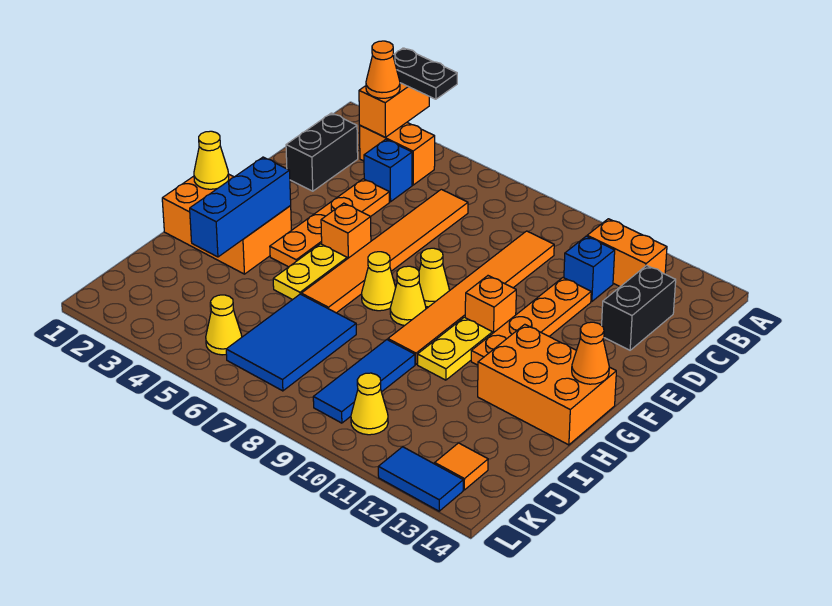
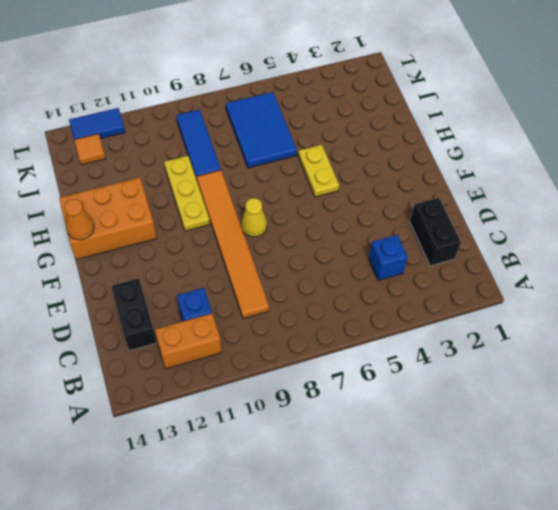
yellow plate G10:I10 level 1 -> yellow plate G10:H10 level 1
none -> orange brick B3:B4 level 1
none -> orange tile C6:H6 level 1
none -> orange plate D4:G4 level 1
none -> orange plate D11:G11 level 1

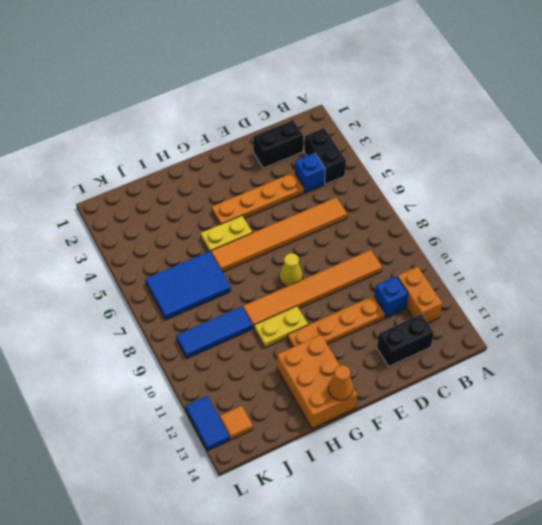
black brick B3:B4 level 1 -> orange brick B3:B4 level 1
none -> orange brick F5 level 1
none -> orange brick F10 level 1
none -> orange brick G1:H3 level 1
none -> yellow cone G7 level 1

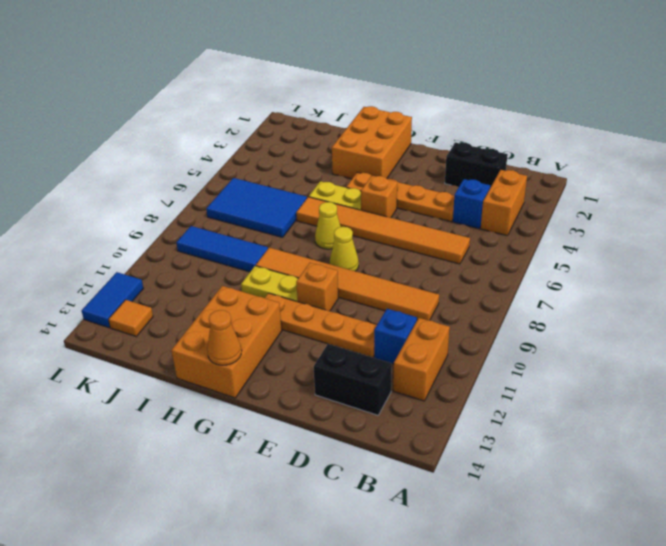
none -> yellow cone G8 level 1
none -> yellow cone K5 level 1
none -> yellow cone K10 level 1
none -> orange brick A3:B3 level 2

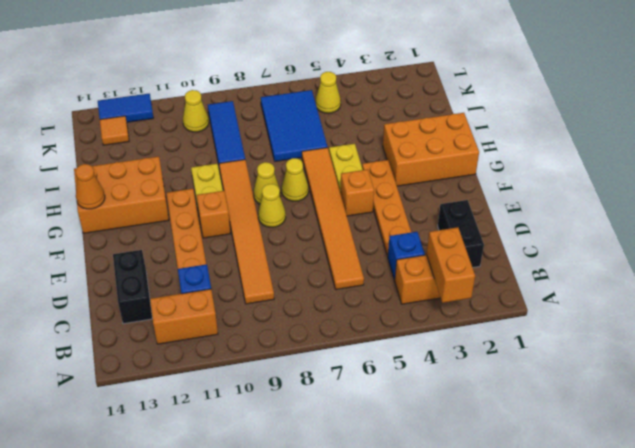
none -> yellow cone G1 level 2
none -> blue brick G3:I3 level 2
none -> black plate A3:A4 level 3
none -> orange cone B3 level 3

